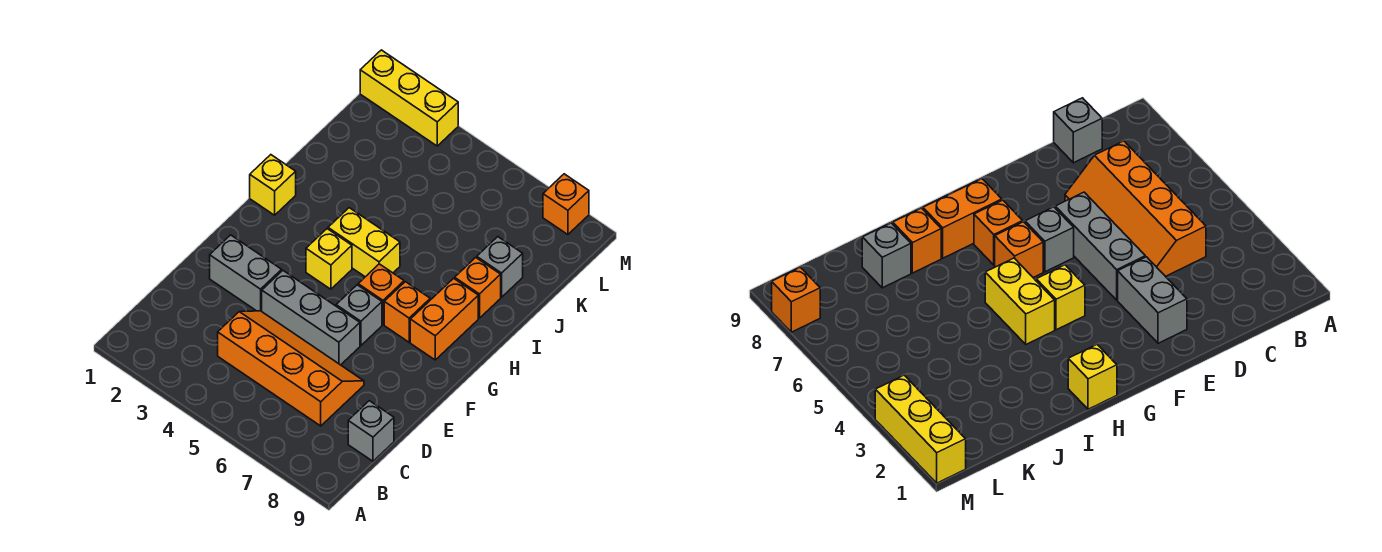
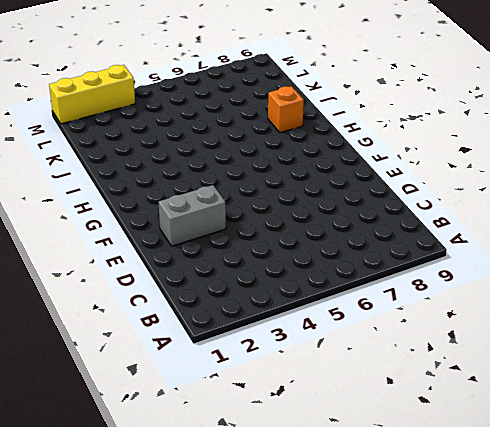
none -> orange slope C4:D7 level 1 top C
none -> grey brick C9 level 1
none -> grey brick E4:E6 level 1

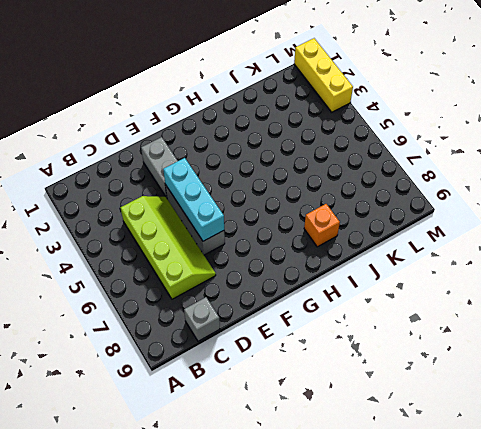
lime slope C4:D7 level 1 top C -> orange slope C4:D7 level 1 top C
cyan brick E4:E6 level 2 -> none
none -> grey brick F6 level 1
none -> yellow brick G4 level 1
none -> orange brick G6 level 1

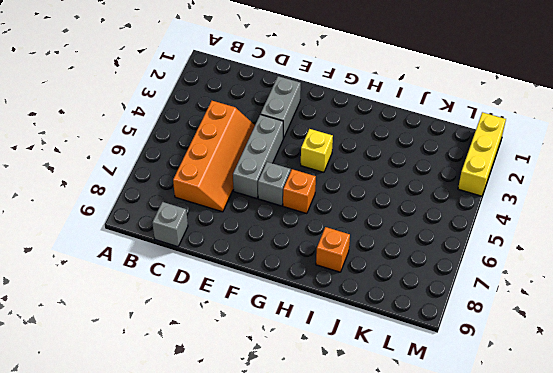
none -> orange brick G7 level 1
none -> orange brick G8:H8 level 1
none -> yellow brick H1 level 1

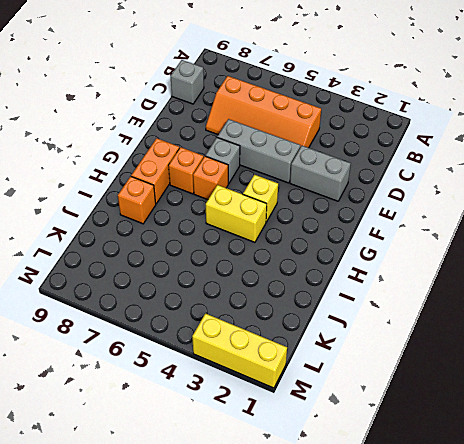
none -> yellow brick H1 level 1
none -> grey brick J8 level 1
none -> orange brick M8 level 1

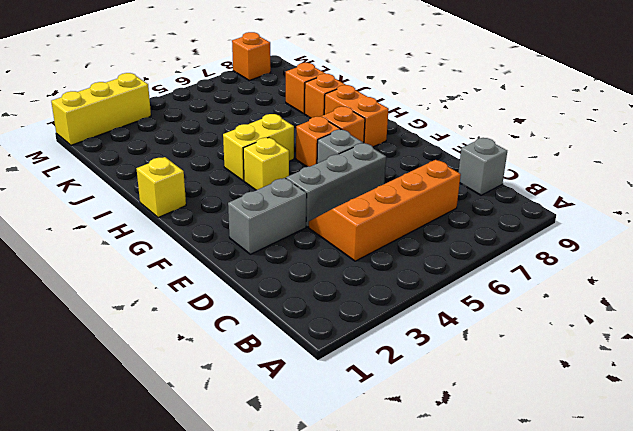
orange brick J8 level 1 -> grey brick J8 level 1

